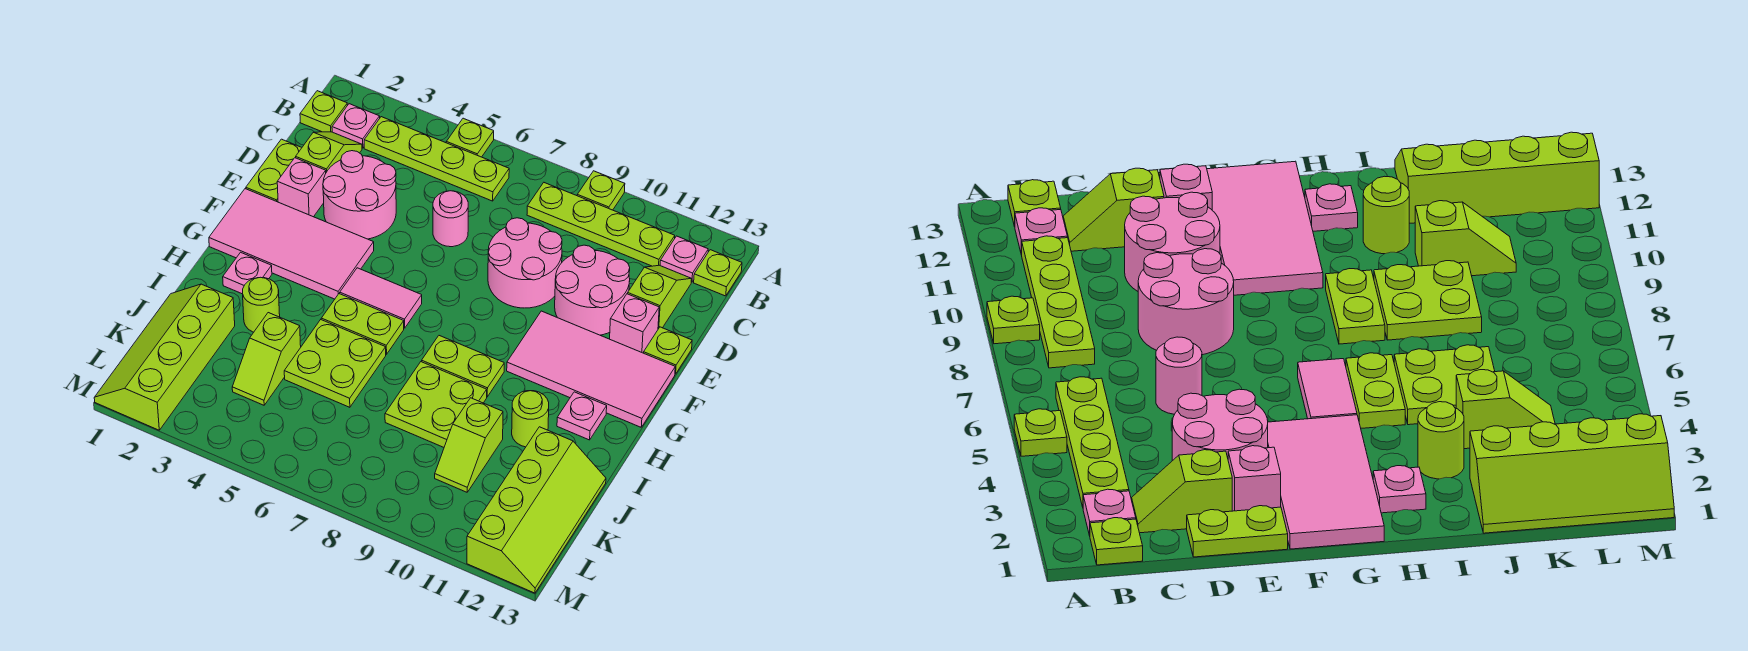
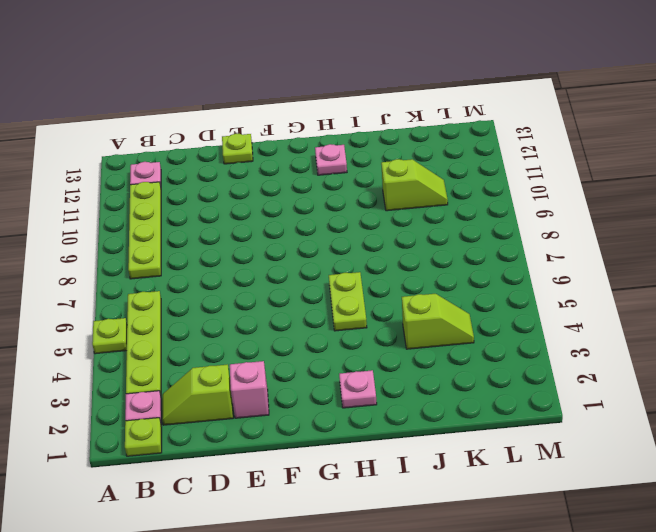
none -> lime plate A9 level 1
none -> lime plate B13 level 1
none -> lime slope C12:D12 level 1 top D
none -> lime plate D1:E1 level 1

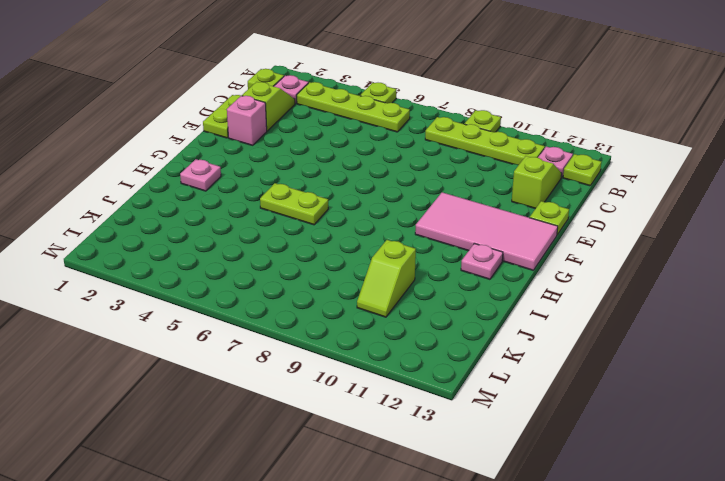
none -> pink round brick D3:E4 level 1
none -> pink round brick D6 level 1
none -> pink round brick D8:E9 level 1
none -> pink round brick D10:E11 level 1

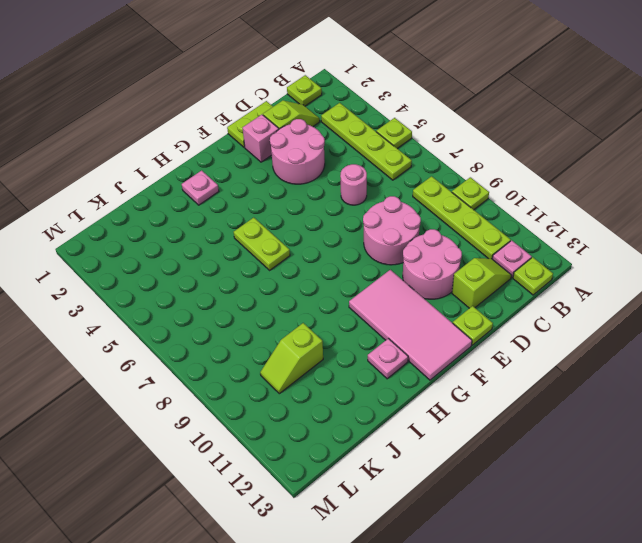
none -> pink plate B2 level 1
none -> pink brick E12 level 1
none -> pink tile F1:G4 level 1
none -> pink tile G5:G6 level 1

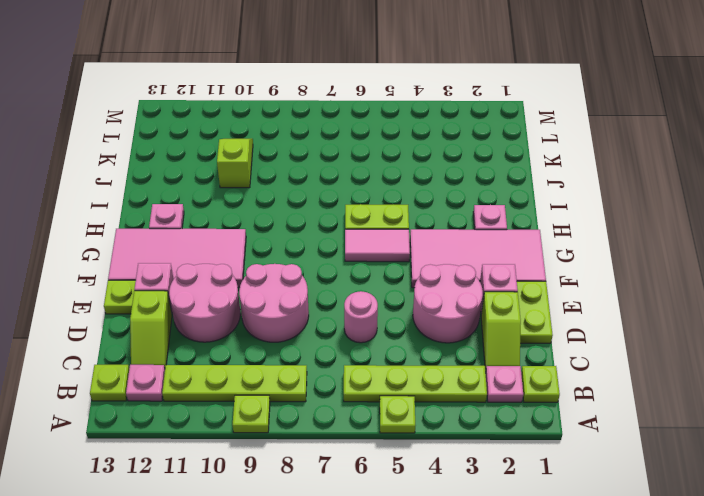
none -> lime plate H8:H9 level 1
none -> lime round brick I3 level 1
none -> lime plate I5:J6 level 1
none -> lime plate I8:J9 level 1

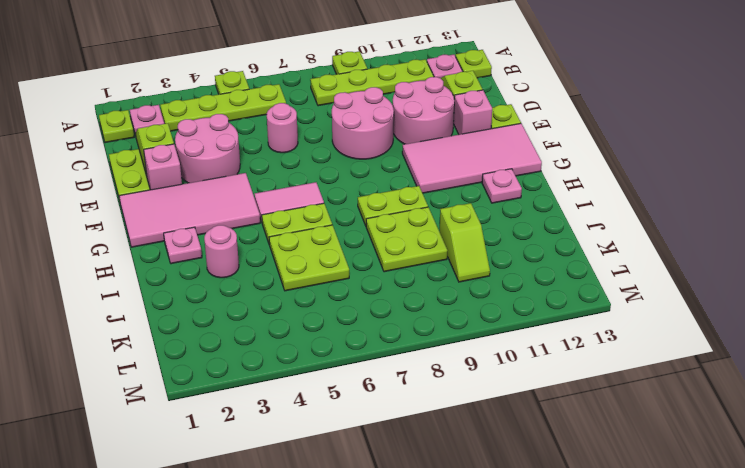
pink round brick I3 level 1 -> lime round brick I3 level 1
none -> lime round brick I11 level 1
none -> lime slope J1:M2 level 1 top 2
none -> lime slope J4:K4 level 1 top J
none -> lime slope J12:M13 level 1 top 12

